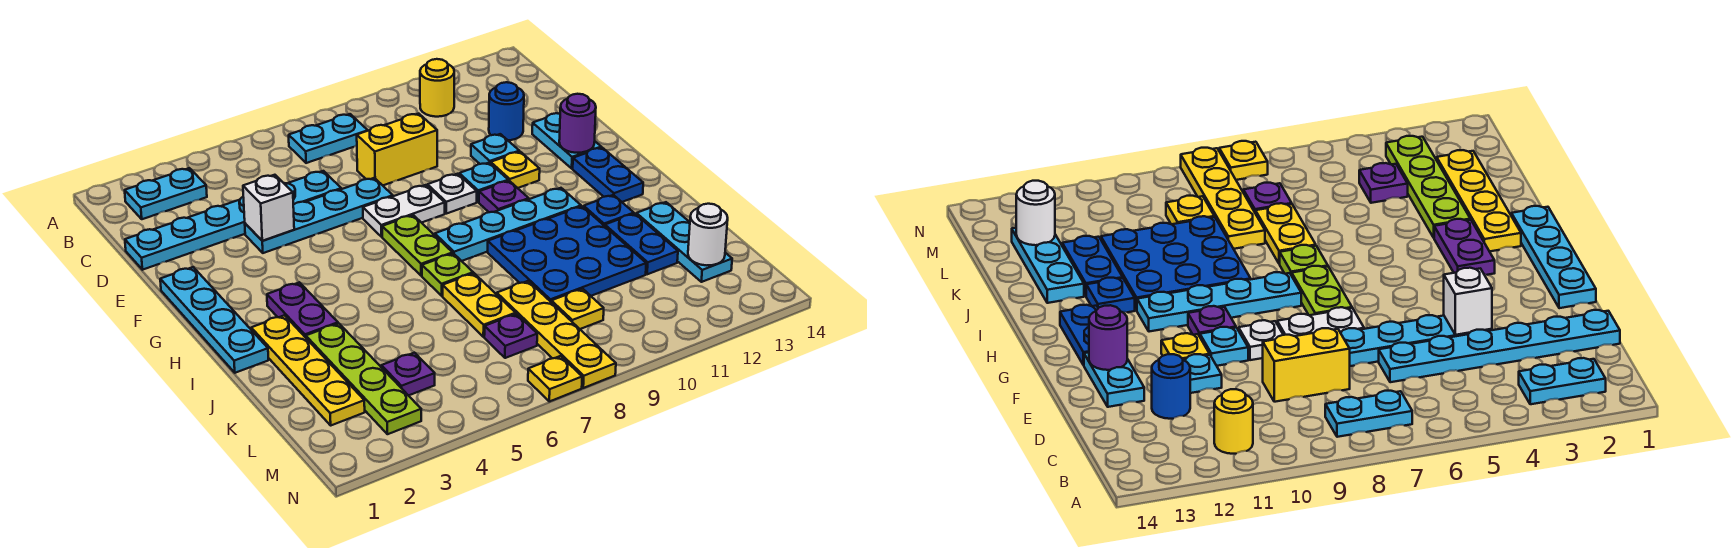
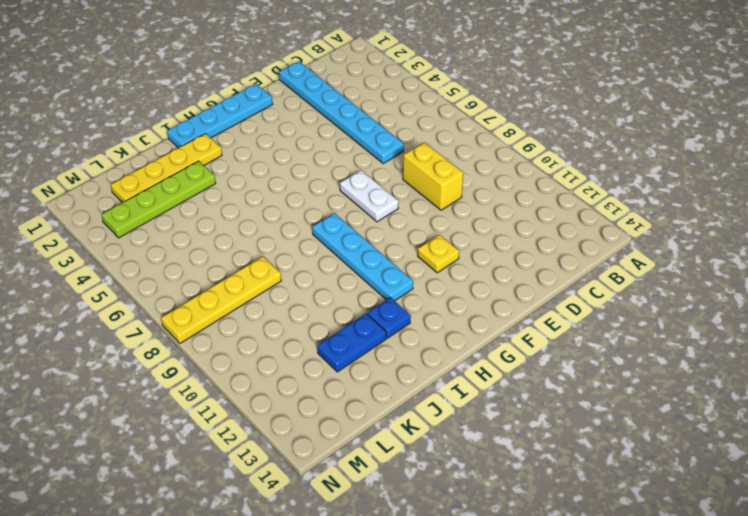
none -> cyan plate B2:B3 level 1
none -> cyan plate B7:B8 level 1
none -> yellow round brick B11 level 1
none -> blue round brick D12 level 1

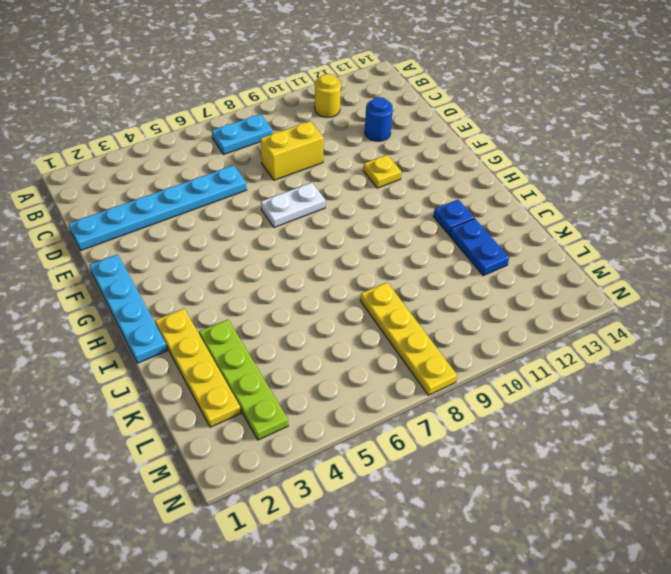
none -> cyan plate B2:B3 level 1
none -> cyan plate E4:E7 level 1
none -> cyan plate E11 level 1
none -> cyan plate E13:F13 level 1

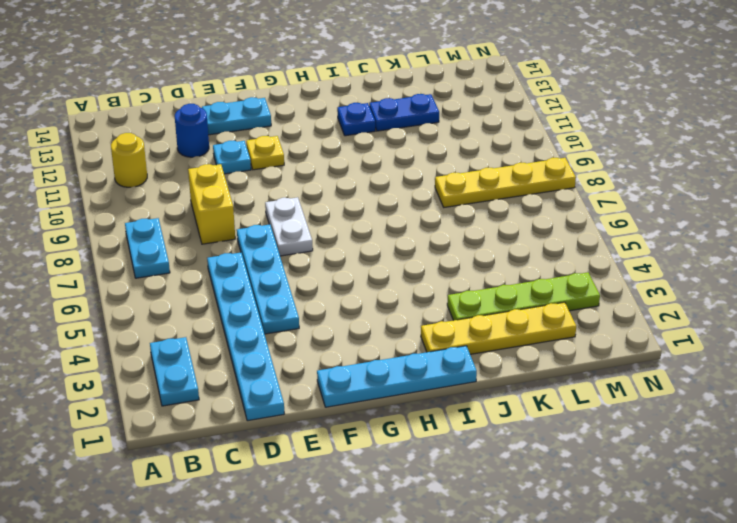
none -> white plate F9 level 1
none -> cyan plate F10 level 1
none -> lime plate G7:H7 level 1
none -> purple plate G10 level 1

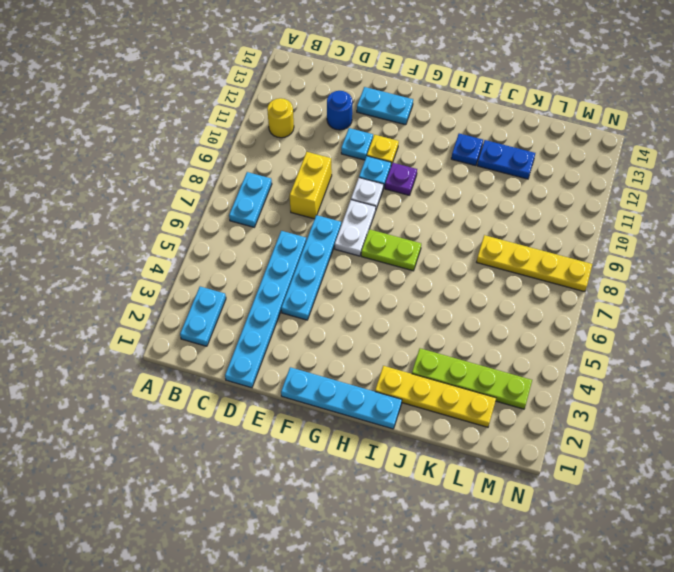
none -> blue plate G13:H13 level 1
none -> purple plate H3:I3 level 1
none -> cyan plate H8:H11 level 1
none -> lime plate I7 level 1

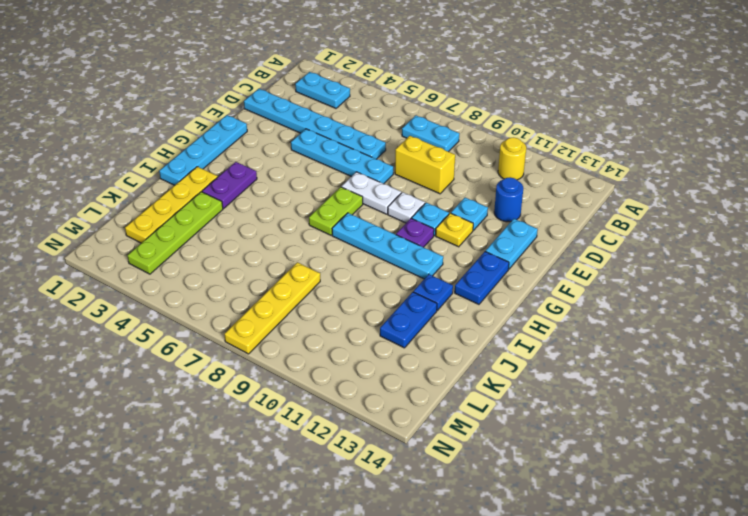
none -> lime plate I7 level 1
none -> blue plate I9:K11 level 1
none -> yellow plate J7:K7 level 1
none -> cyan plate J13:L13 level 1

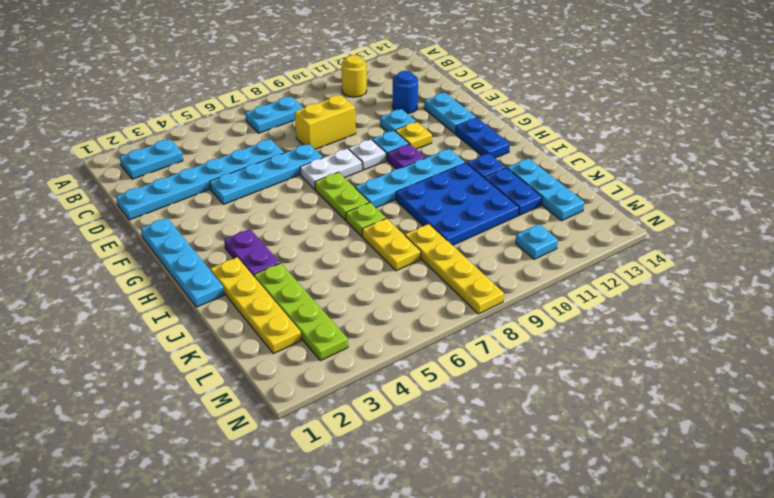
cyan plate M11 level 1 -> none
none -> purple plate L4 level 1
none -> purple plate L7 level 1
none -> yellow plate L9 level 1
none -> yellow plate N7 level 1

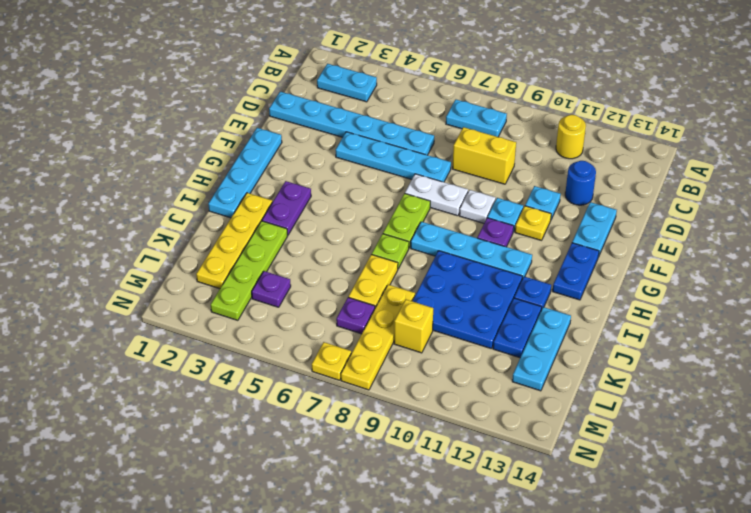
yellow brick L9 level 1 -> yellow plate L9 level 1
none -> white brick E4 level 2
none -> purple round brick F13 level 2
none -> white round brick L13 level 2

